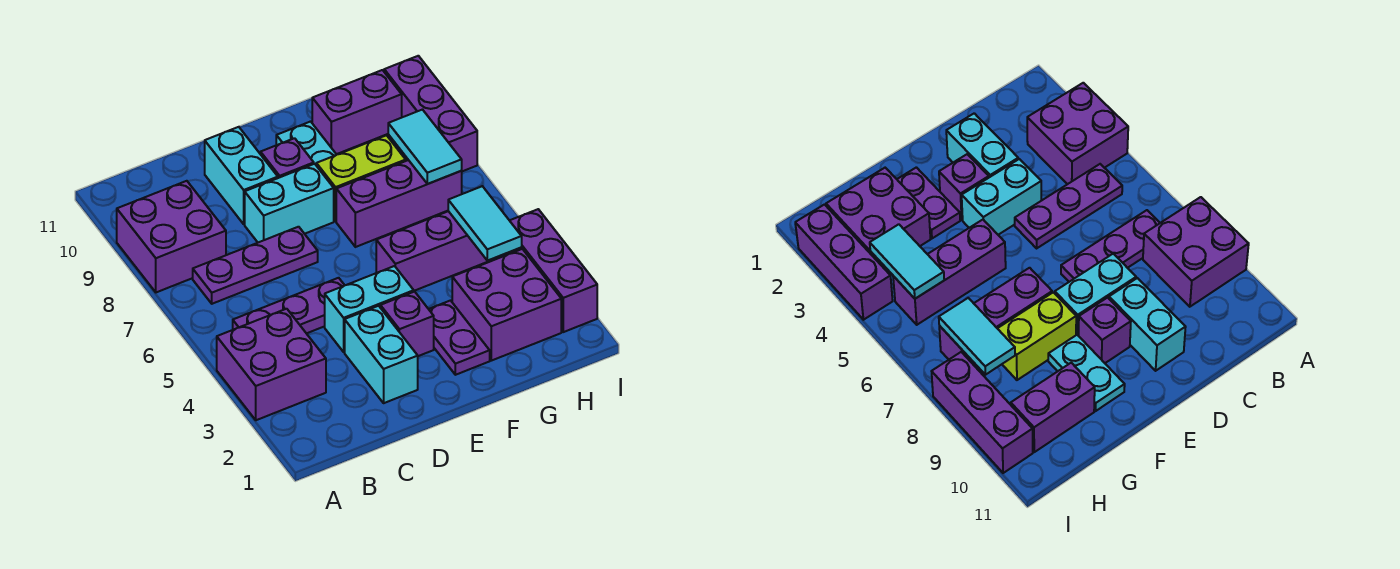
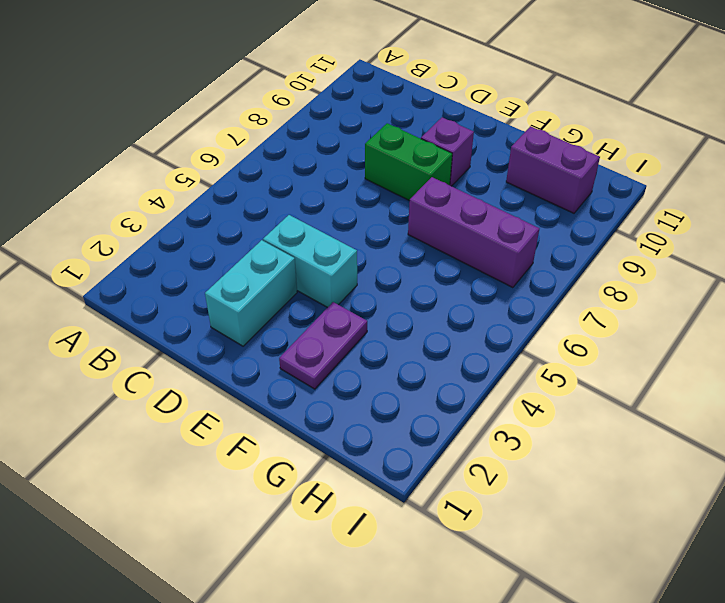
green brick D8:E8 level 1 -> cyan brick D8:E8 level 1
none -> purple brick A3:B4 level 1
none -> purple brick A8:B9 level 1
none -> purple plate B5:D5 level 1

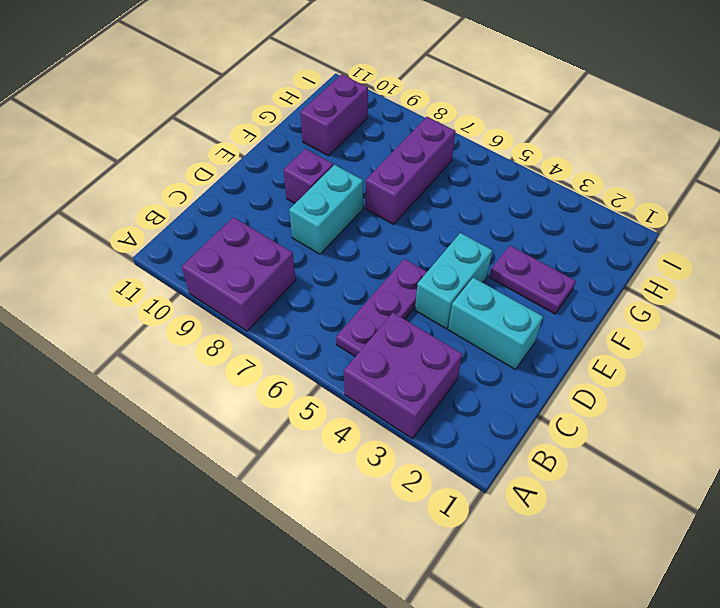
none -> purple plate B7:D7 level 1
none -> cyan brick D9:D10 level 1
none -> purple brick E3 level 1

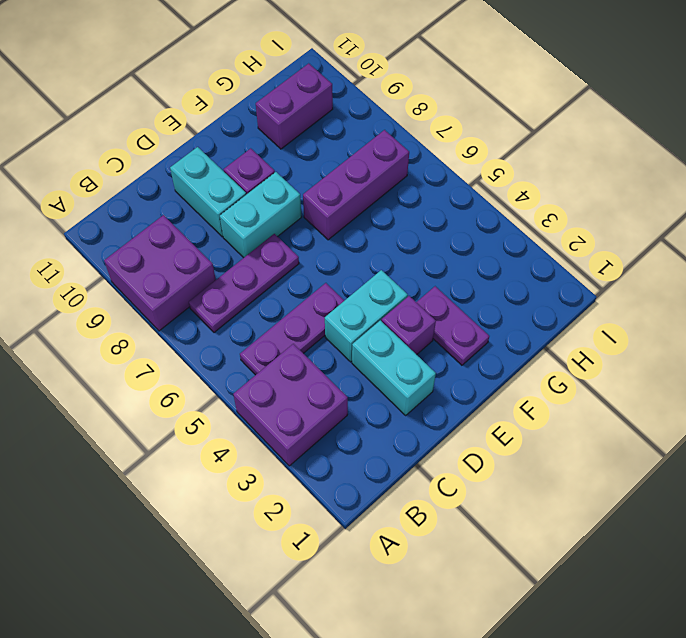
none -> purple brick F5:H5 level 1
none -> lime brick F8:G8 level 1
none -> cyan plate F9:F10 level 1

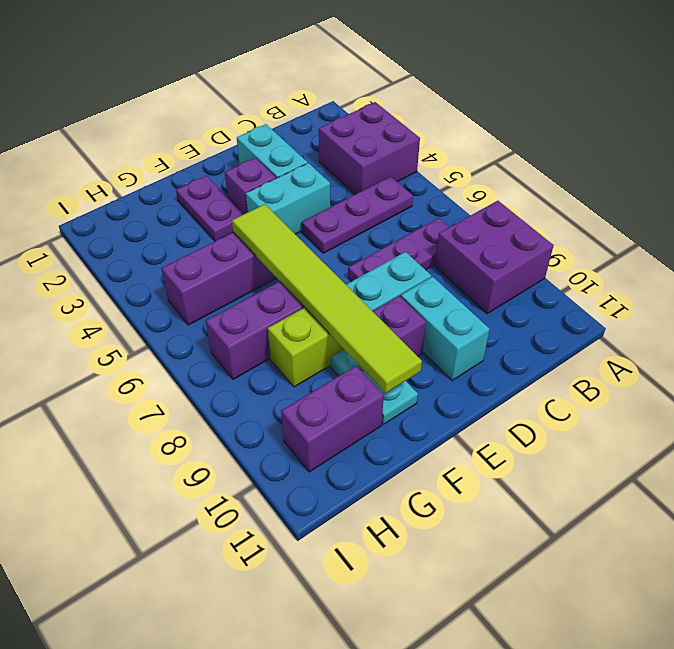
lime tile F5:F10 level 2 -> none
none -> purple brick G2:H3 level 1
none -> purple brick I2:I4 level 1
none -> purple brick I8:I10 level 1

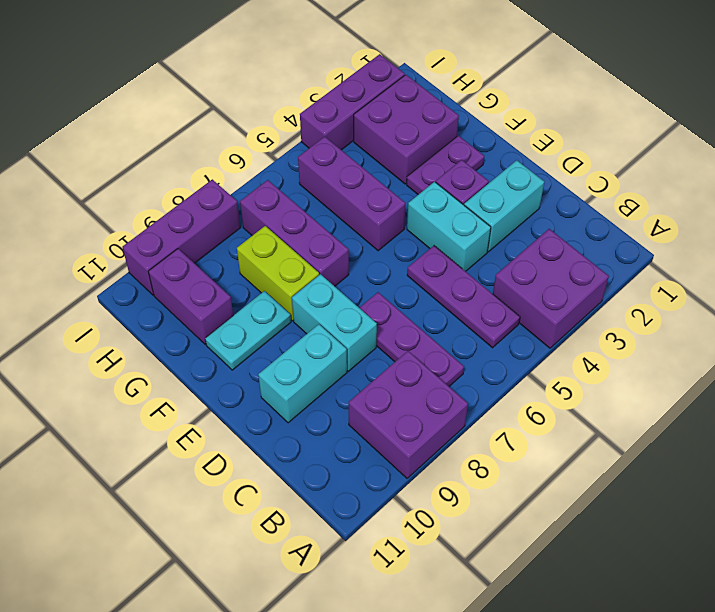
none -> purple brick E9 level 1
none -> cyan tile H4:H5 level 2
none -> cyan tile H7:H8 level 2

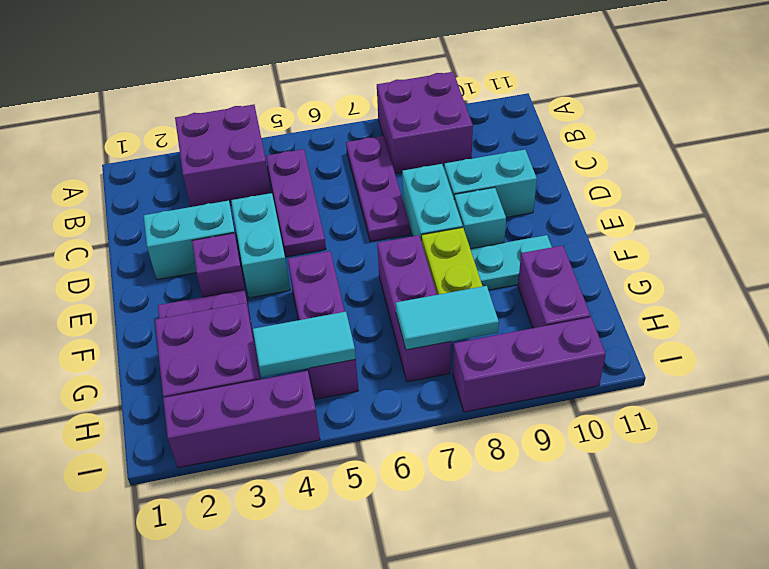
cyan brick E9 level 1 -> purple brick E9 level 1

